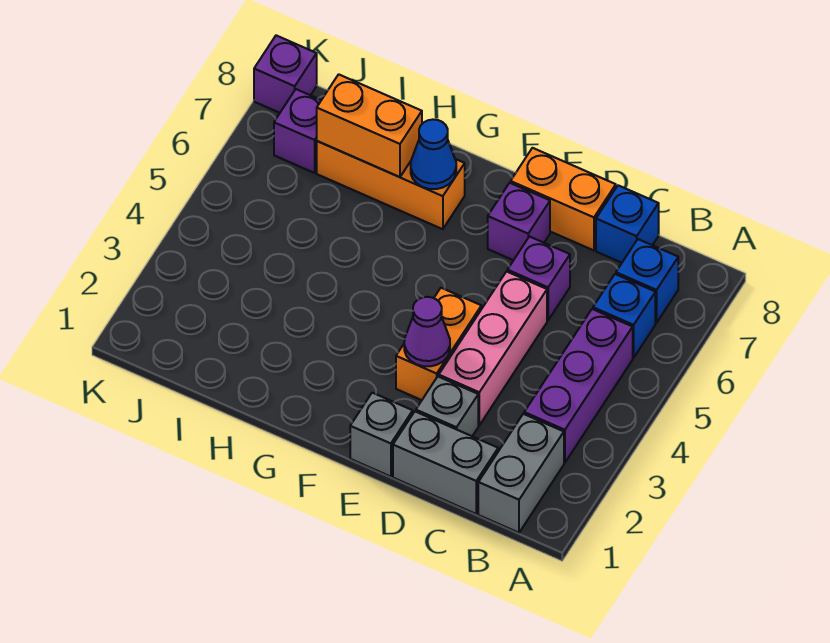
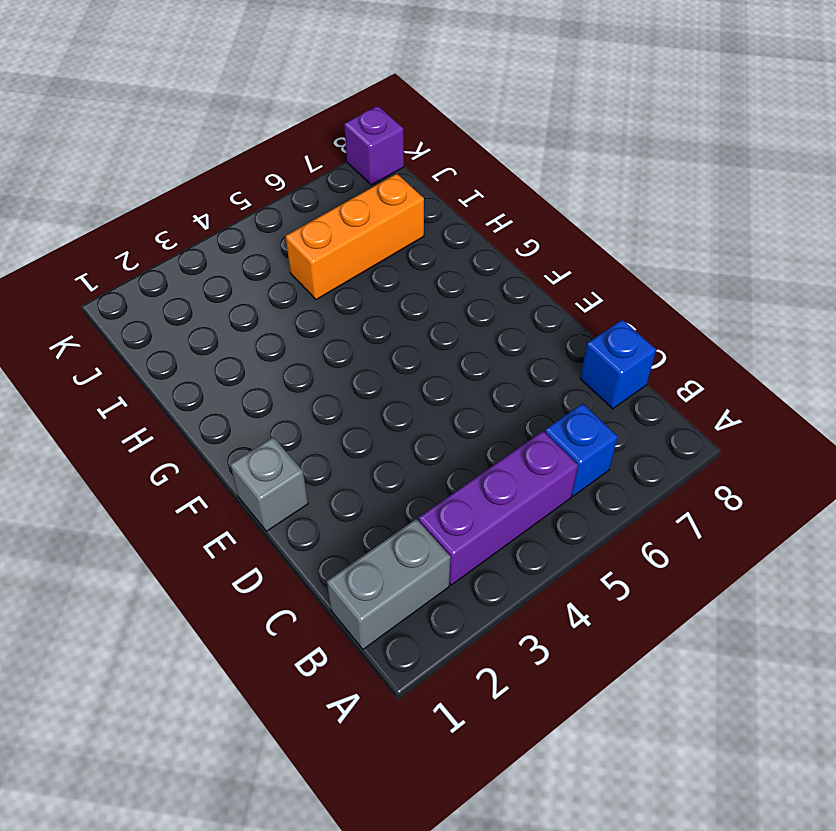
orange brick I5:I7 level 1 -> orange brick G7:I7 level 1
none -> blue brick B7 level 1
none -> grey brick C1:D1 level 1
none -> grey brick D2 level 1

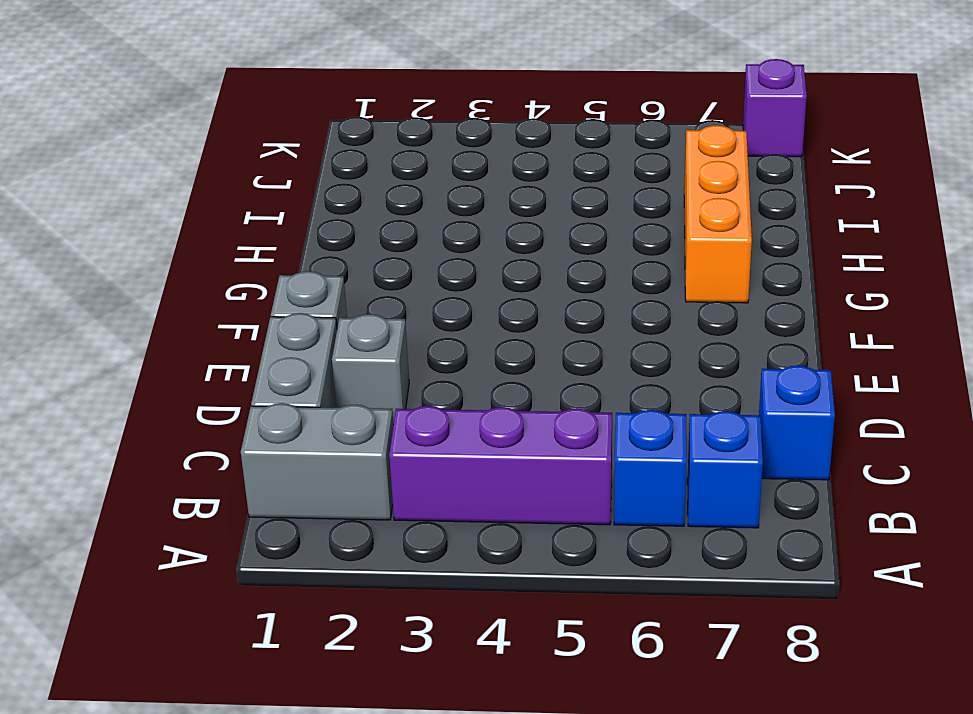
none -> pink brick D3:D5 level 1
none -> purple brick D6 level 1
none -> orange brick D8:E8 level 1

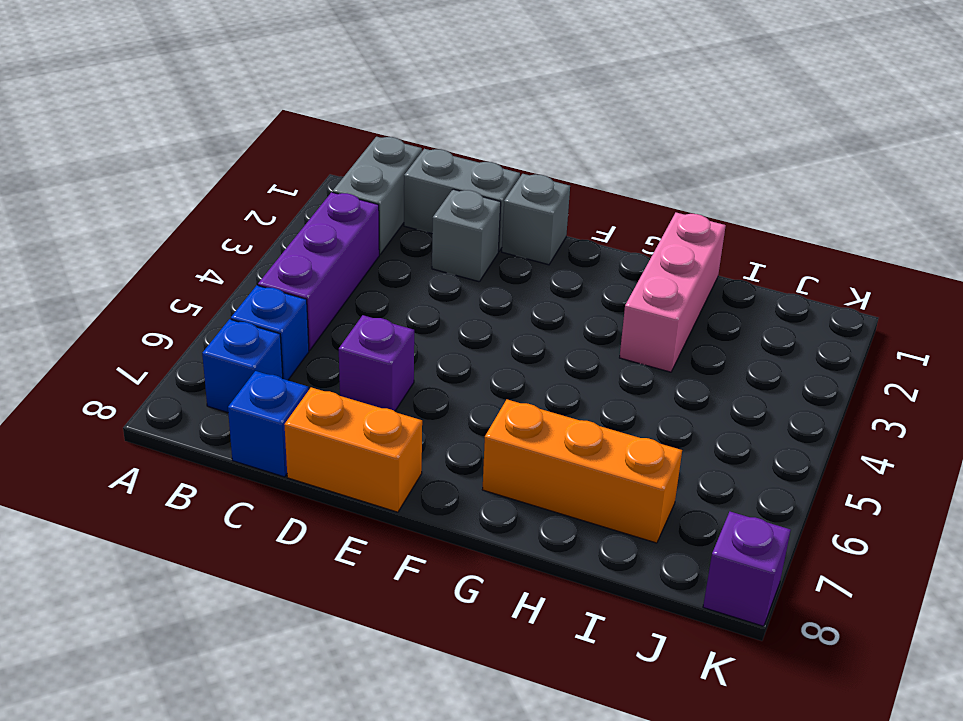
pink brick H1:H3 level 1 -> pink brick D3:D5 level 1
none -> orange brick E3:E4 level 1
none -> purple brick E7 level 1
none -> purple brick J7 level 1

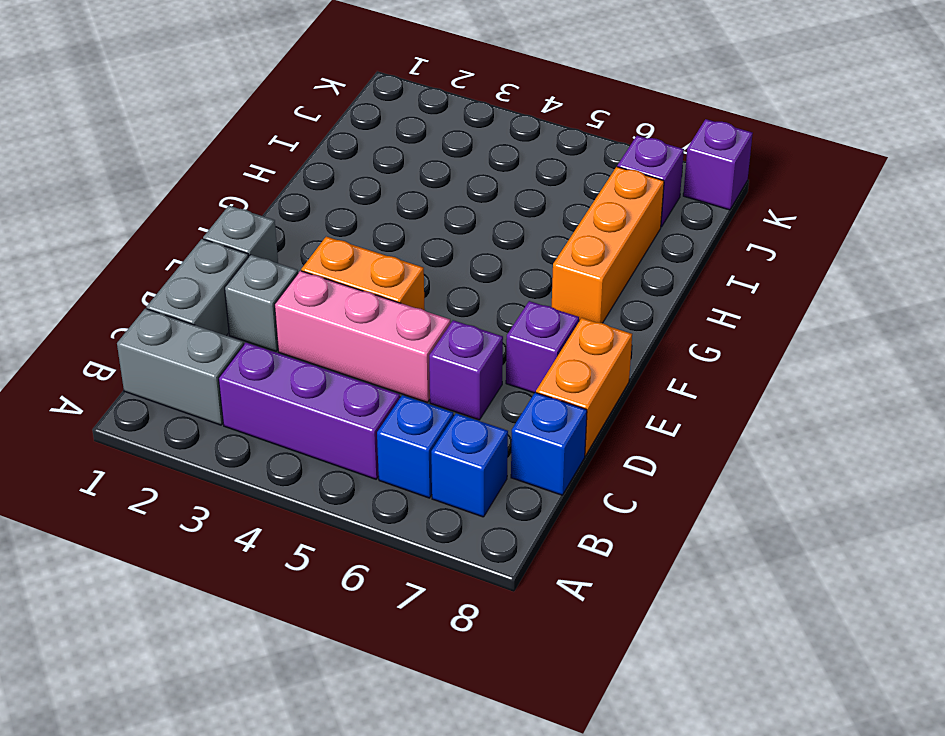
none -> purple cone E3 level 2
none -> blue cone G7 level 2
none -> orange brick H7:I7 level 2

